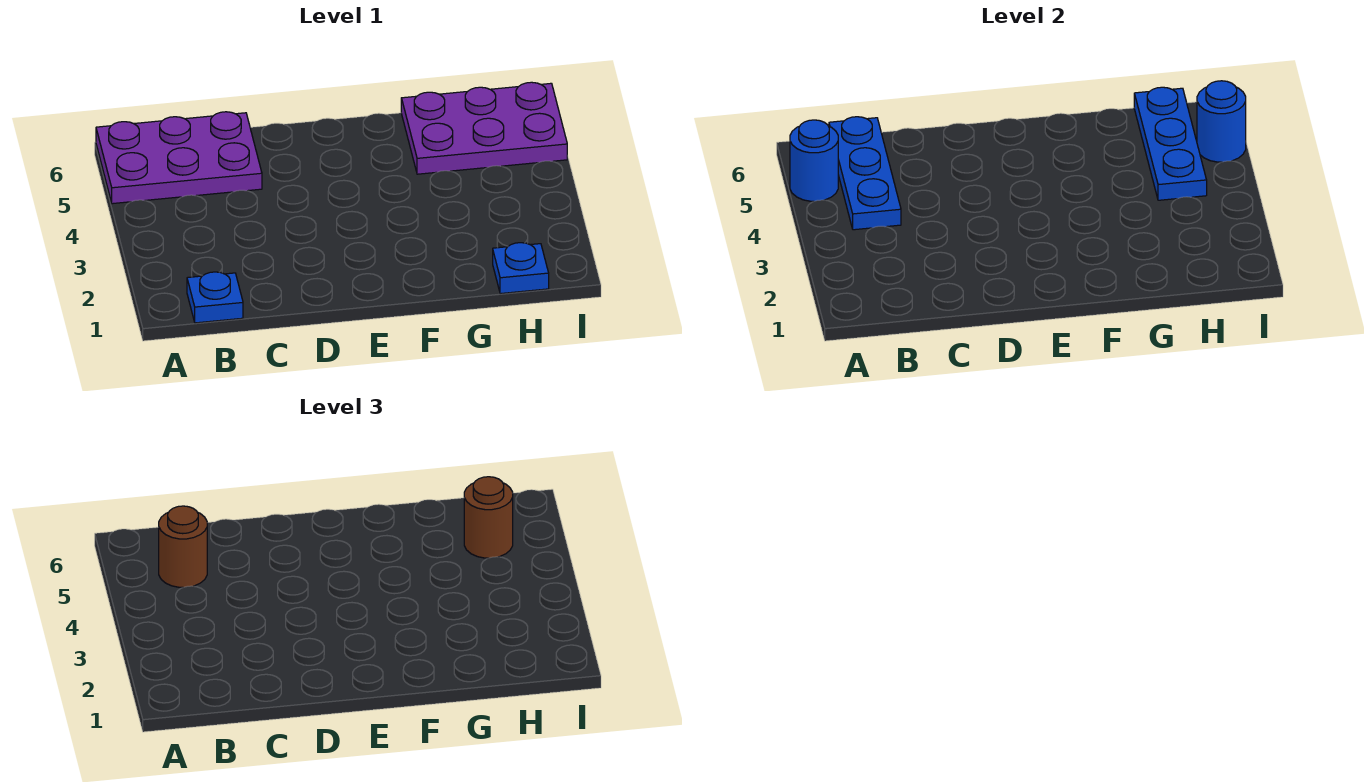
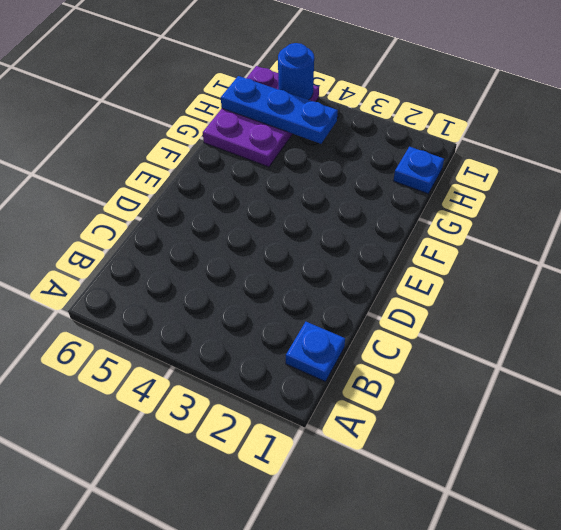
none -> purple plate A5:C6 level 1
none -> blue round brick A5 level 2

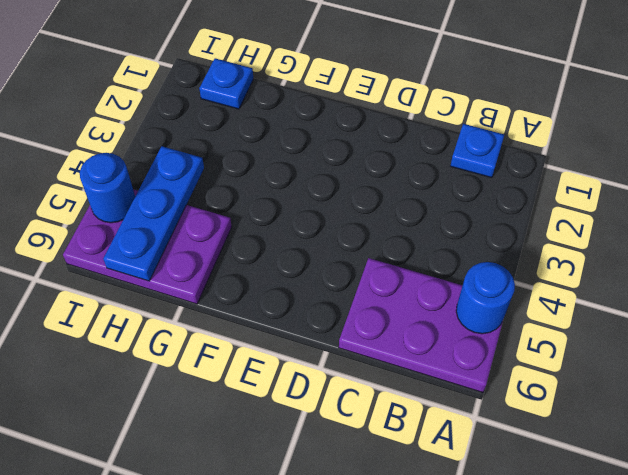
none -> blue plate B4:B6 level 2
none -> brown round brick B5 level 3

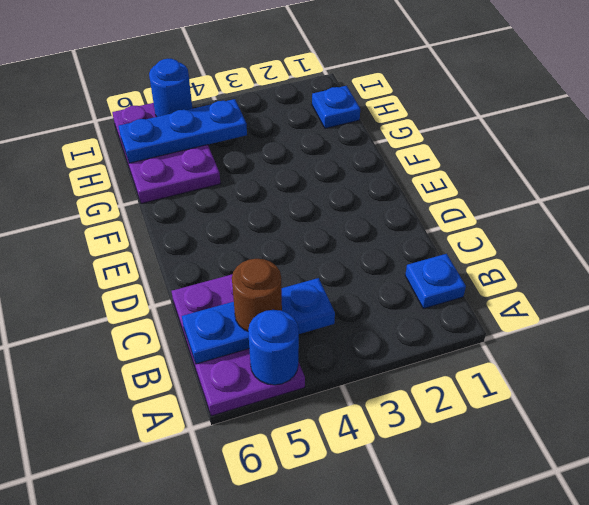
none -> brown round brick H5 level 3

